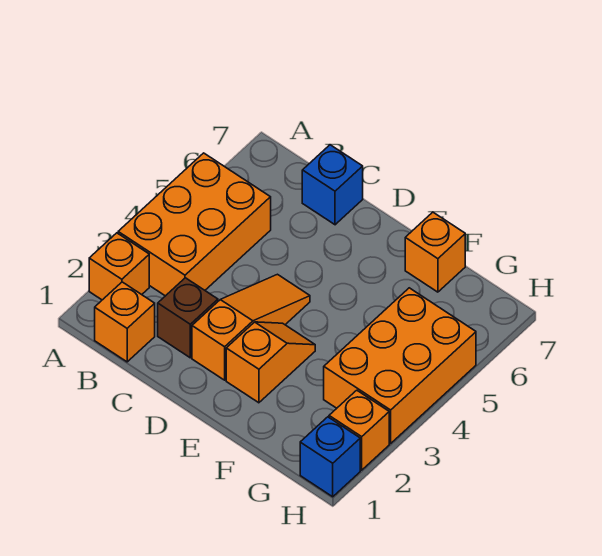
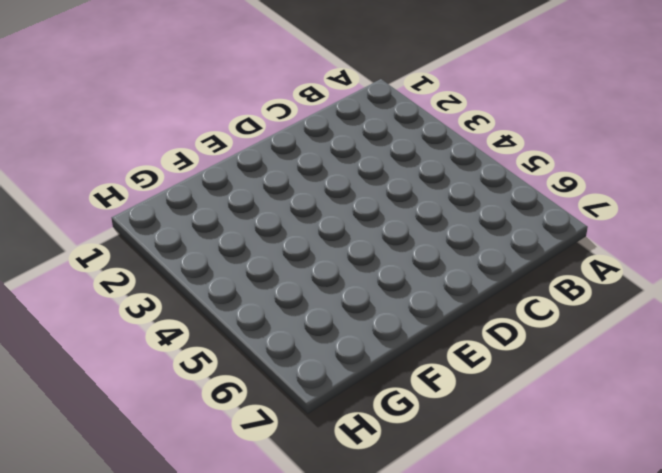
none -> orange brick A2 level 1
none -> orange brick A3:B5 level 1

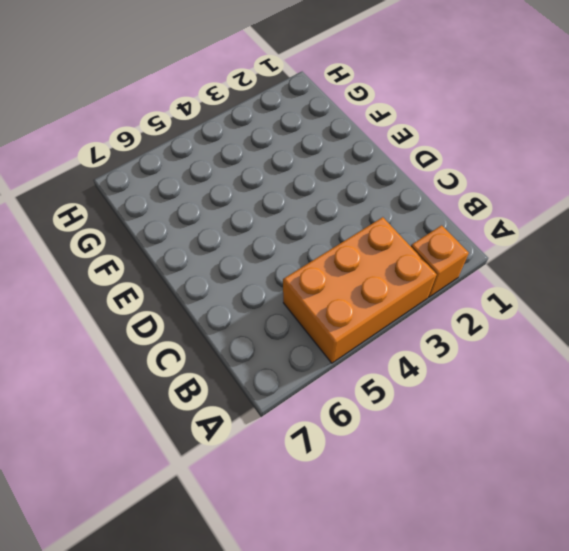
none -> orange brick B1 level 1
none -> brown brick C2 level 1

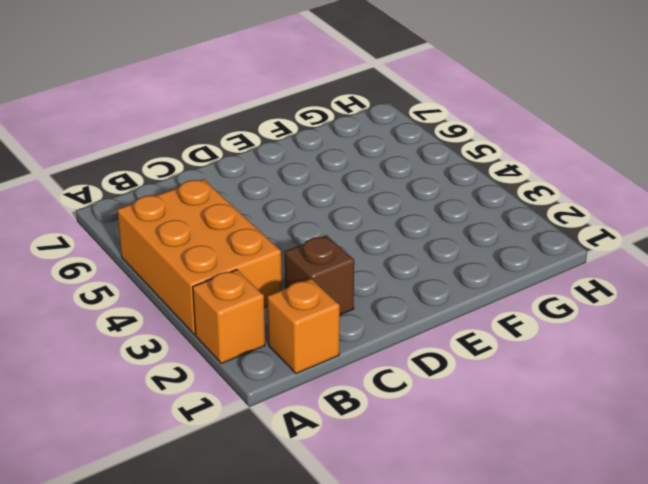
none -> blue brick C7 level 1
none -> orange slope D2:D4 level 1 top 2

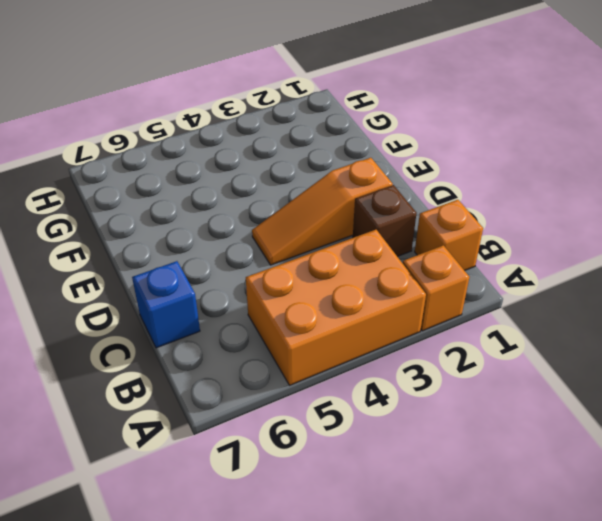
none -> orange slope E2:E3 level 1 top 2
none -> orange brick F7 level 1

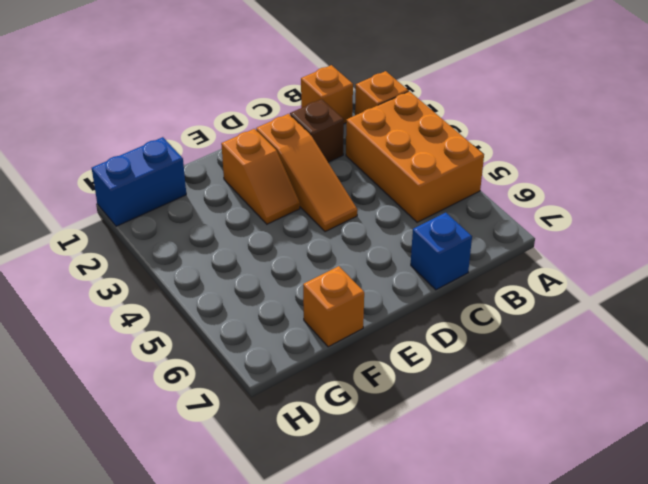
blue brick G1:H1 level 1 -> blue brick H1 level 1
none -> orange brick G3:H5 level 1
none -> orange brick H2 level 1

